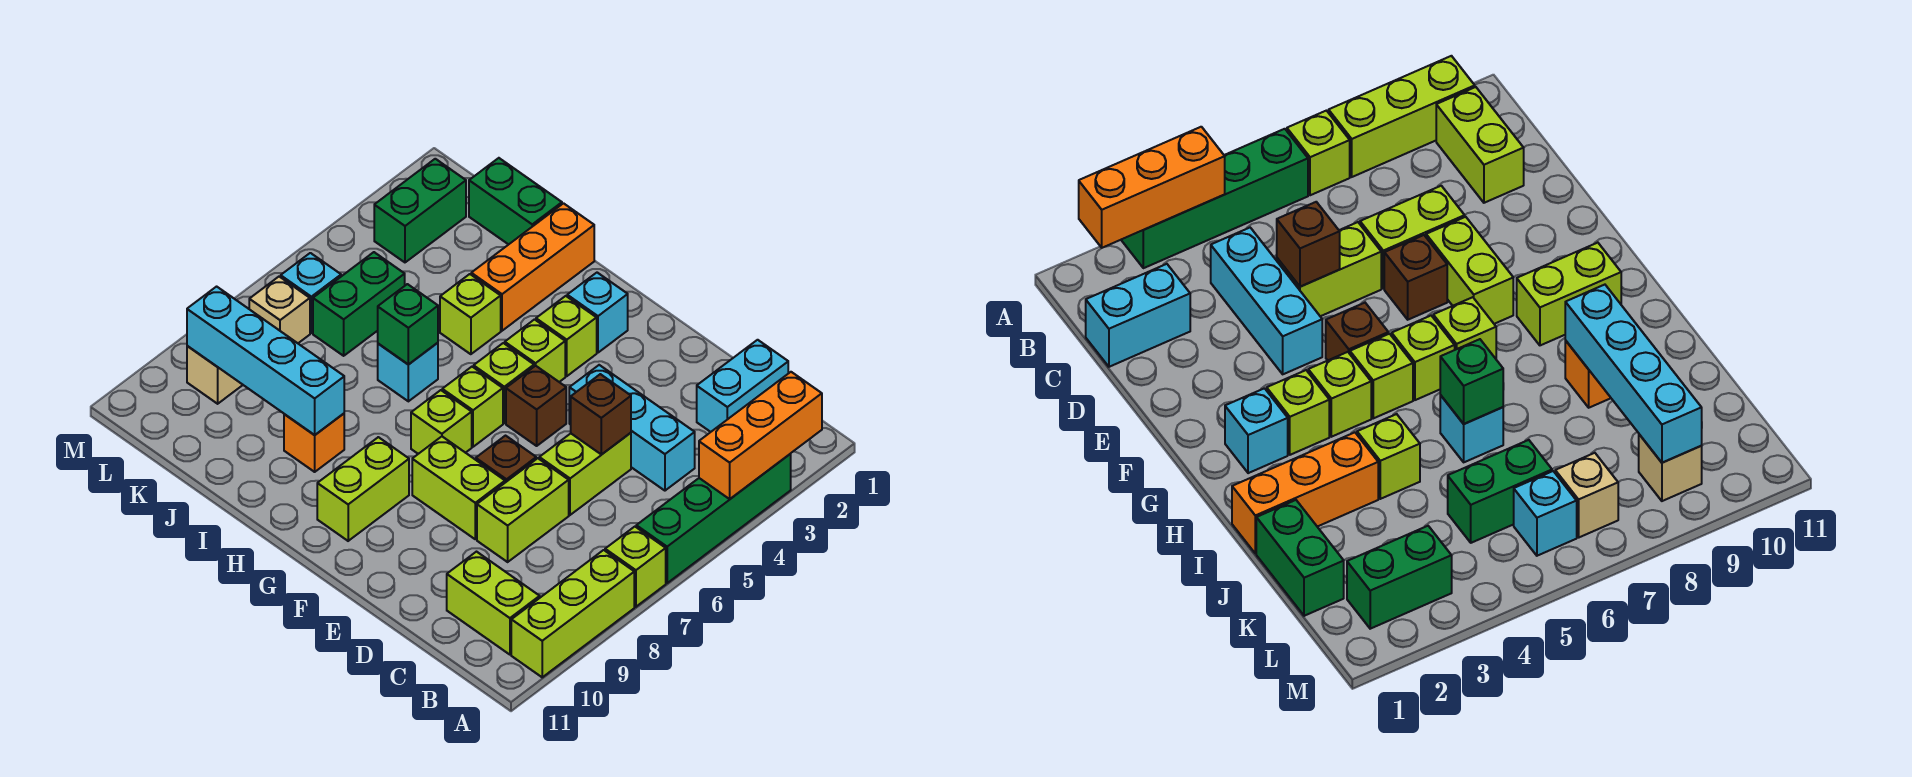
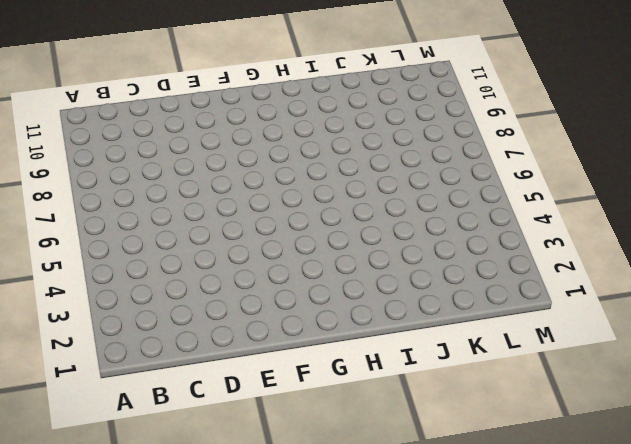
none -> green brick A3:A6 level 1
none -> lime brick A7 level 1
none -> lime brick A8:A10 level 1
none -> lime brick B10:C10 level 1

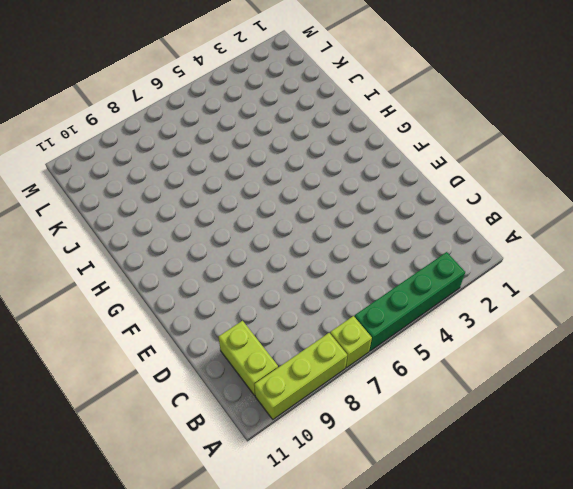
none -> cyan brick C1:C2 level 1
none -> cyan brick C4:E4 level 1
none -> lime brick D5:D6 level 1
none -> lime brick D7:D8 level 1

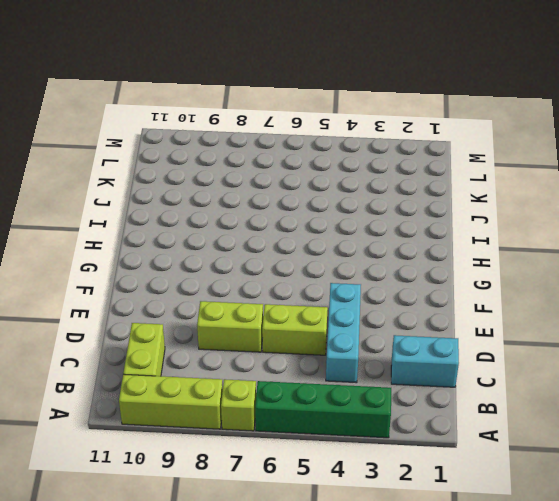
none -> brown brick E7 level 1
none -> lime brick E8:F8 level 1
none -> brown brick F5 level 1
none -> cyan brick G2 level 1

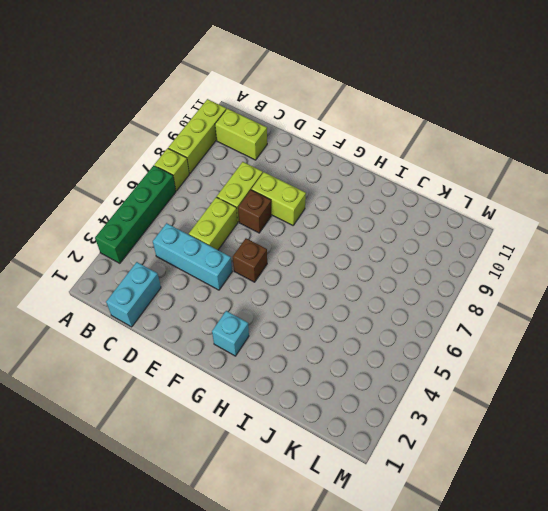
none -> lime brick G3 level 1
none -> lime brick G4 level 1
none -> lime brick G5 level 1
none -> lime brick G6 level 1

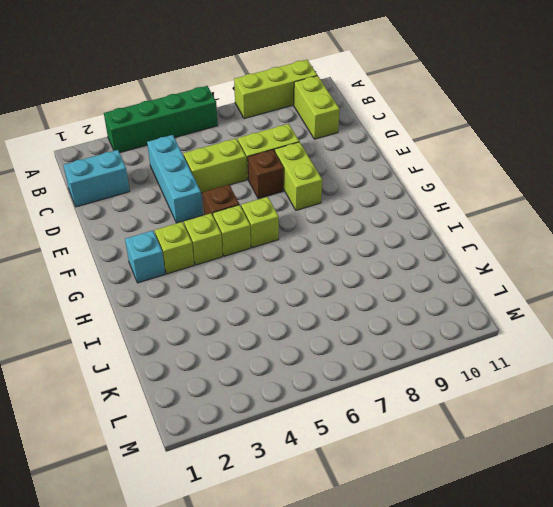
none -> lime brick A7 level 1
none -> lime brick G7 level 1
none -> lime brick G9:G10 level 1
none -> orange brick I1:I3 level 1

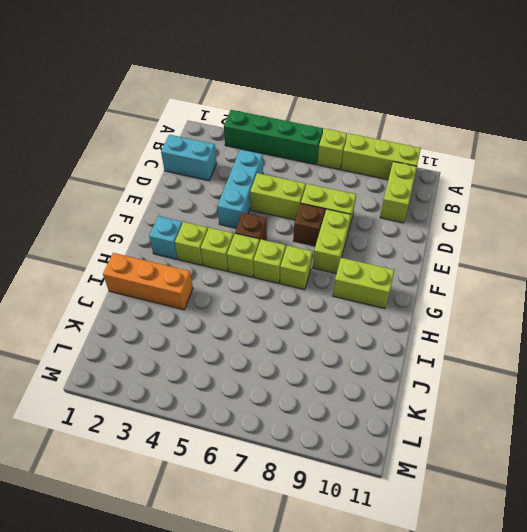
none -> lime brick I4 level 1
none -> cyan brick I6 level 1
none -> orange brick I9 level 1
none -> green brick J1:K1 level 1

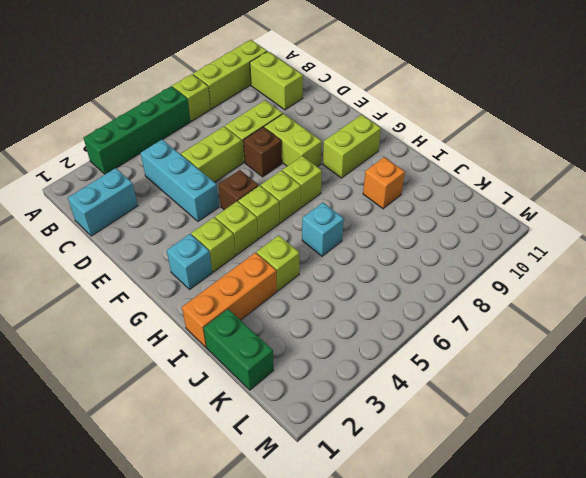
none -> green brick K5:K6 level 1
none -> green brick L2:L3 level 1
none -> cyan brick L6 level 1
none -> tan brick L7 level 1

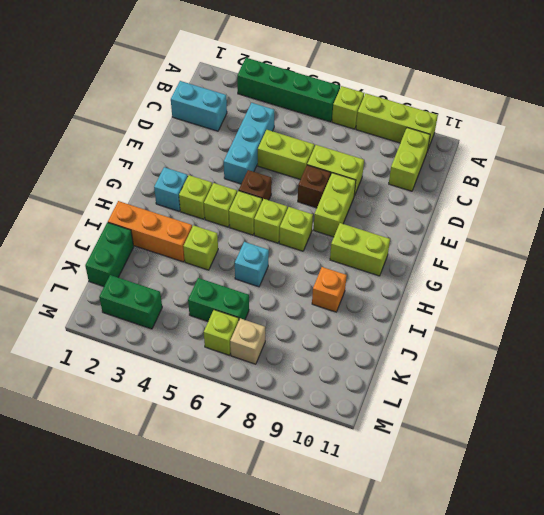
lime brick L6 level 1 -> cyan brick L6 level 1
none -> tan brick L9 level 1
none -> orange brick A2:A4 level 2
none -> brown brick D5 level 2
none -> green brick I6 level 2

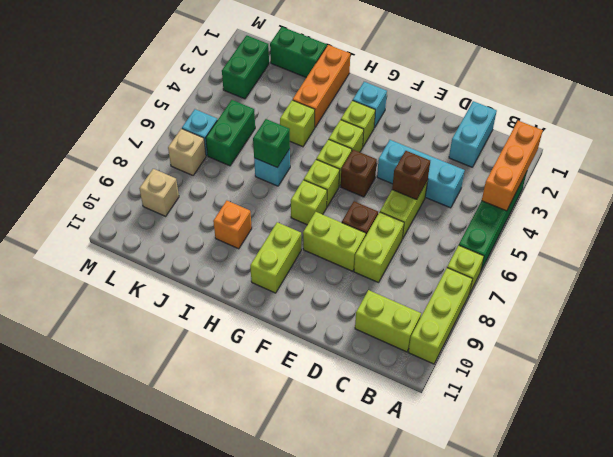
none -> cyan brick I9:L9 level 2

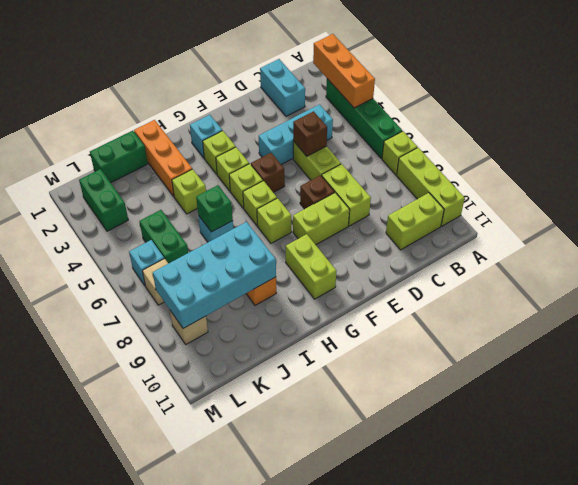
cyan brick I8:L9 level 2 -> cyan brick I9:L9 level 2

